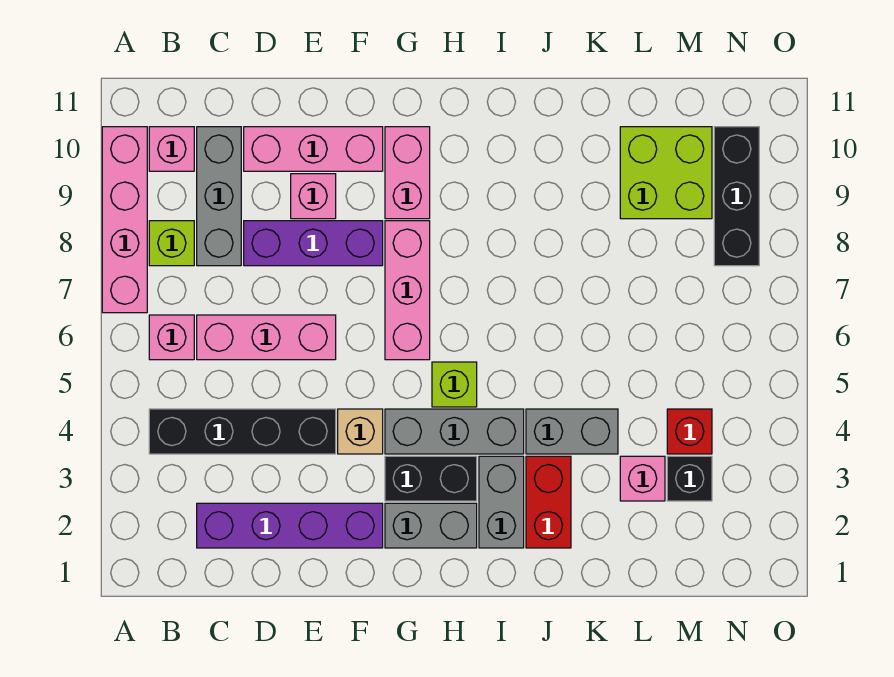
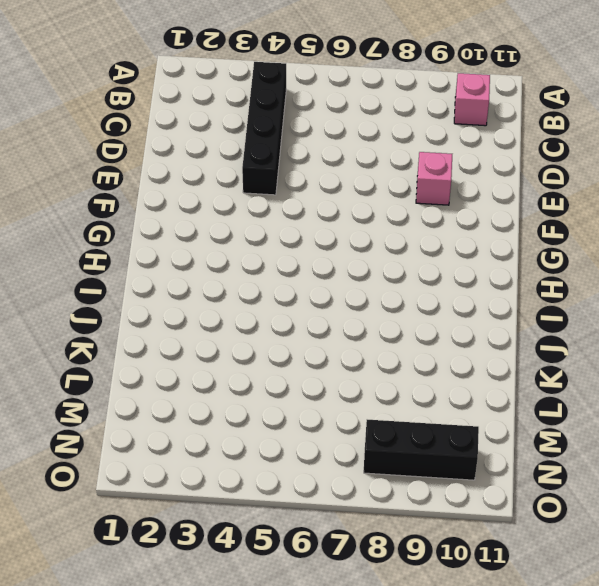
none -> pink brick A7:A10 level 1
none -> pink brick B6 level 1
none -> lime brick B8 level 1

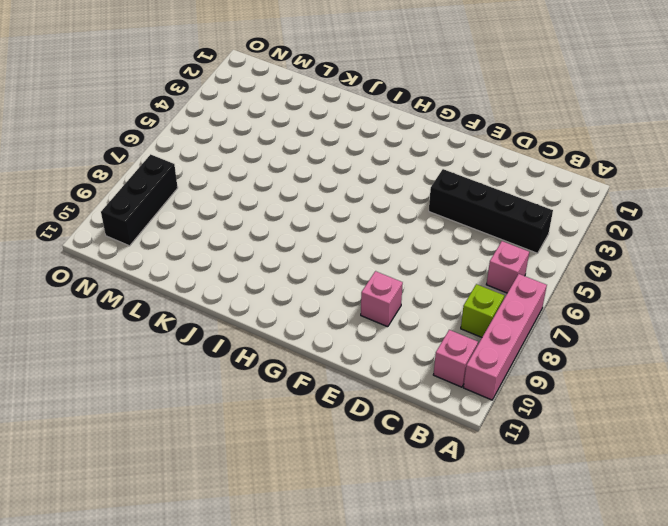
none -> purple brick C2:F2 level 1
none -> pink brick C6:E6 level 1
none -> grey brick C8:C10 level 1

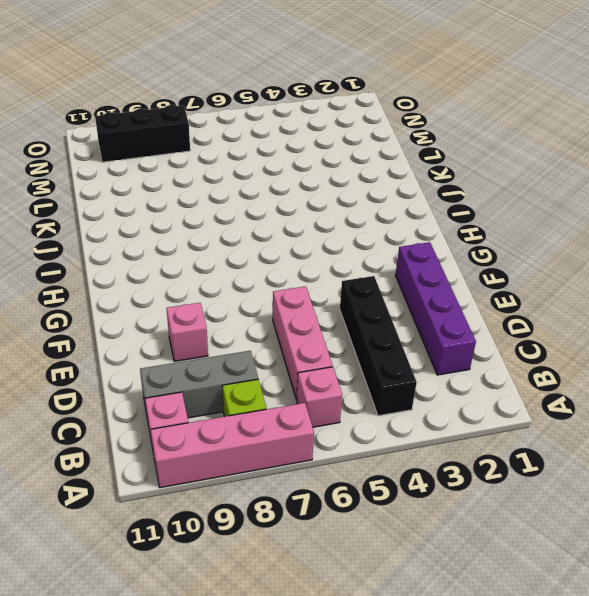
none -> purple brick D8:F8 level 1
none -> pink brick D10:F10 level 1
none -> tan brick F4 level 1

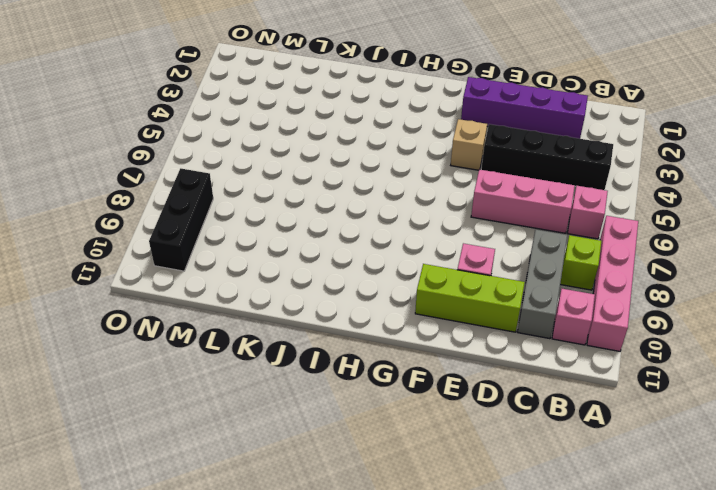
lime brick D10:F10 level 1 -> pink brick D10:F10 level 1
none -> purple brick D8:F8 level 1
none -> grey brick G2:H2 level 1
none -> black brick G3:H3 level 1

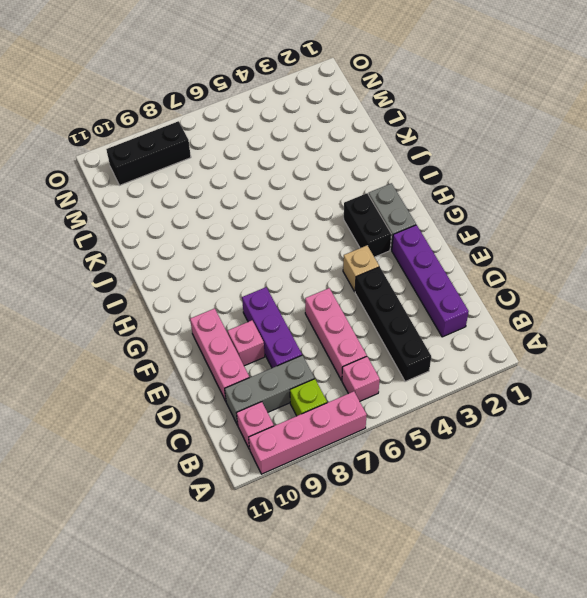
none -> grey brick G4:I4 level 1
none -> pink brick G6:G8 level 1
none -> pink brick G9:G10 level 1

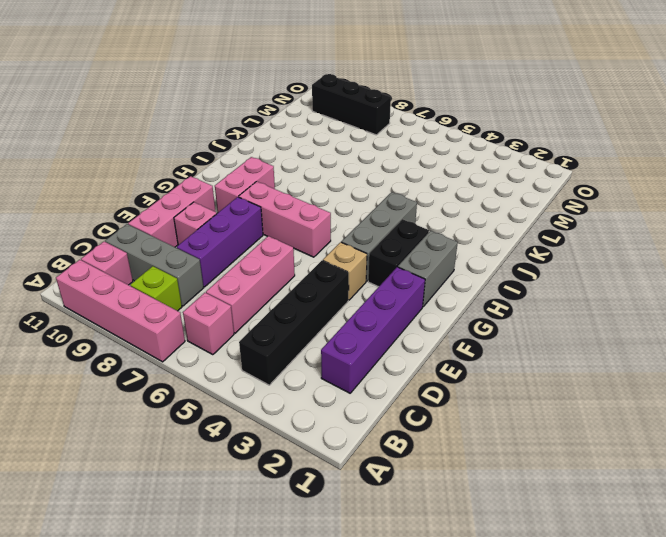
pink brick G9:H9 level 1 -> pink brick G9:G10 level 1
none -> lime brick H5 level 1
none -> grey brick I2:I3 level 1
none -> red brick J2:J3 level 1

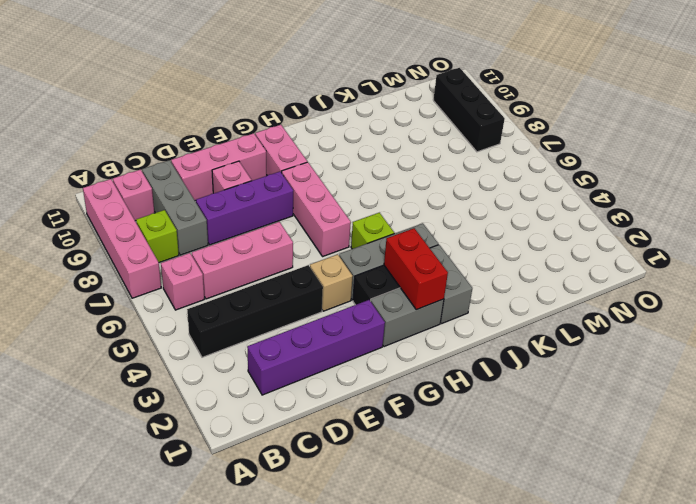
red brick H2:H3 level 2 -> red brick J2:J3 level 1
none -> grey brick J4:K4 level 1
none -> pink brick L3 level 1
none -> lime brick L9:M10 level 1

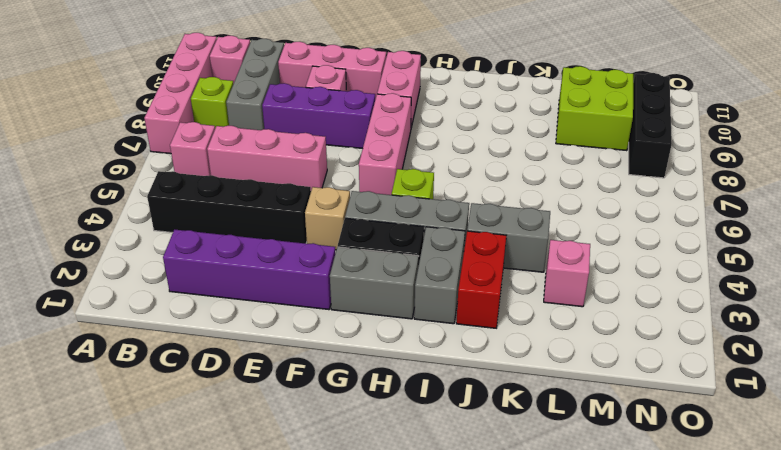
none -> black brick M3 level 1
none -> red brick M4 level 1

